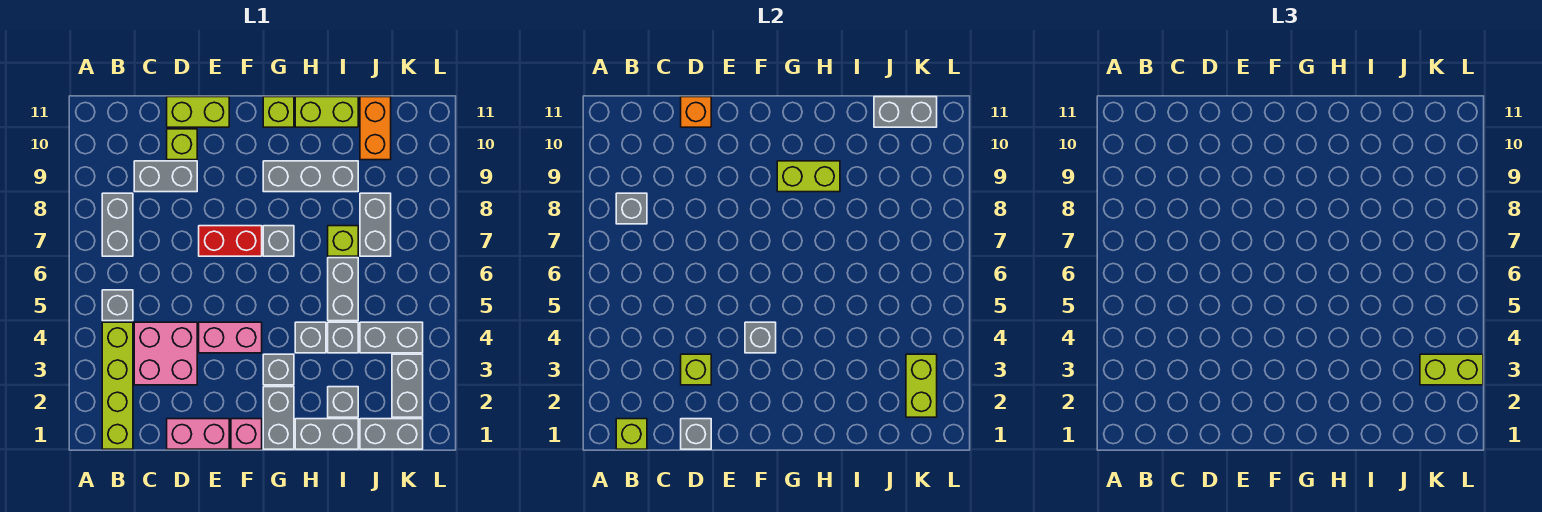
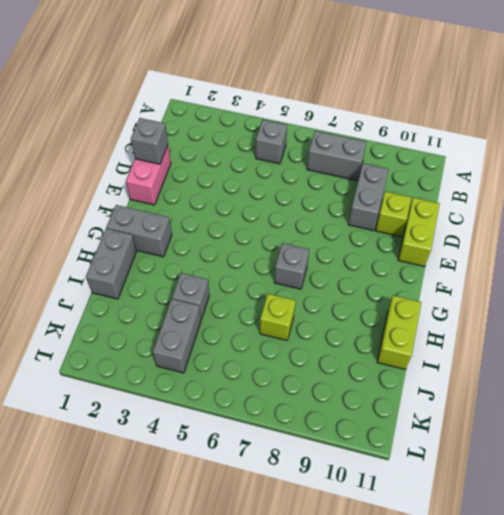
none -> lime brick B1:B4 level 1
none -> pink brick C3:D4 level 1
none -> pink brick E4:F4 level 1
none -> red brick E7:F7 level 1

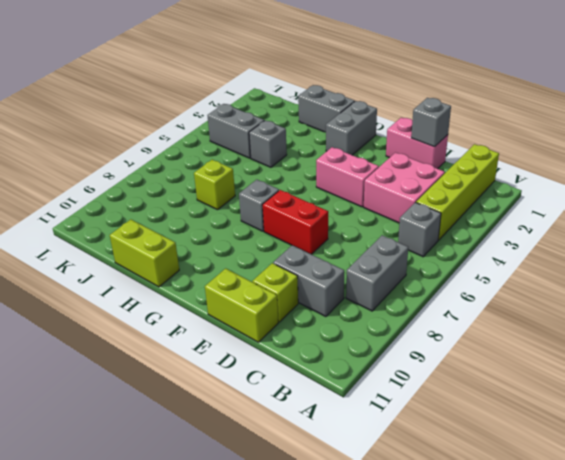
none -> pink brick F1 level 1
none -> grey brick G3 level 1
none -> grey brick G9:I9 level 1
none -> lime brick G11 level 1

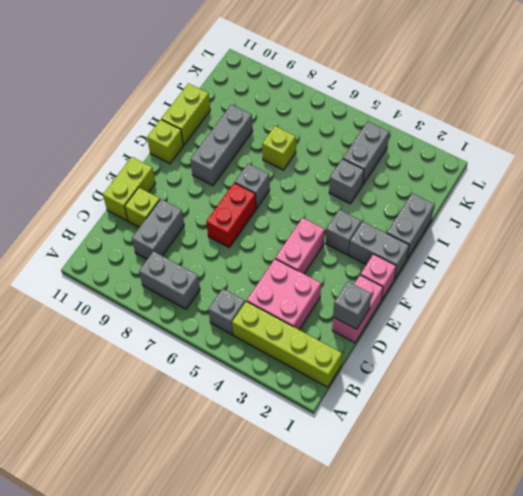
none -> grey brick H4 level 1
none -> grey brick I2 level 1
none -> grey brick I5:I6 level 1
none -> grey brick J1:K1 level 1

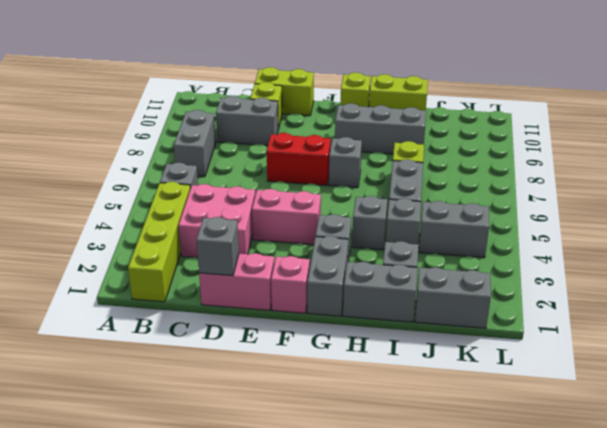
none -> grey brick J7:J8 level 1
none -> orange brick J10:J11 level 1
none -> grey brick K2:K3 level 1
none -> lime brick B1 level 2

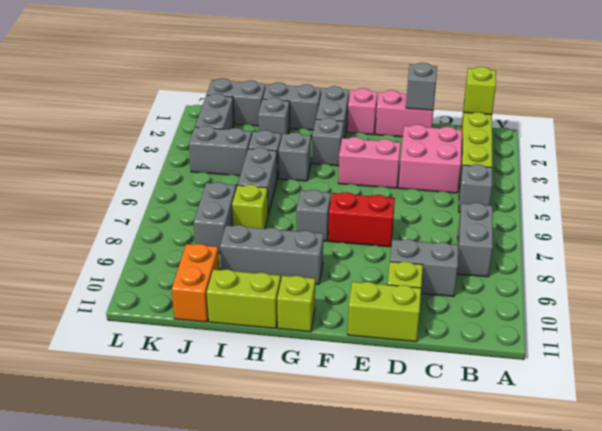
none -> grey brick B8 level 2
none -> lime brick D3 level 2
none -> orange brick D11 level 2
none -> grey brick F4 level 2

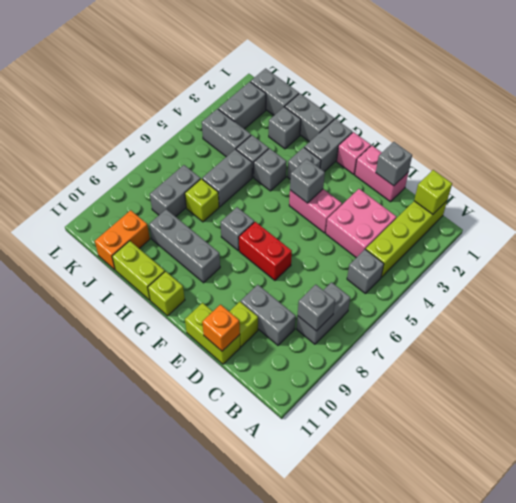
none -> lime brick D3 level 2
none -> lime brick G9:H9 level 2
none -> grey brick J11:K11 level 2
none -> lime brick K2:K3 level 2

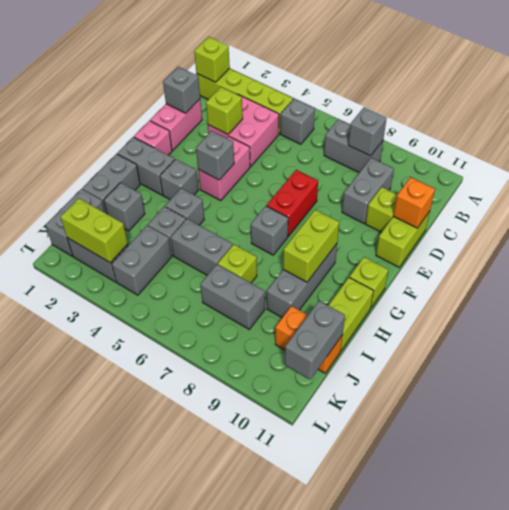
none -> lime brick K3:L3 level 3

